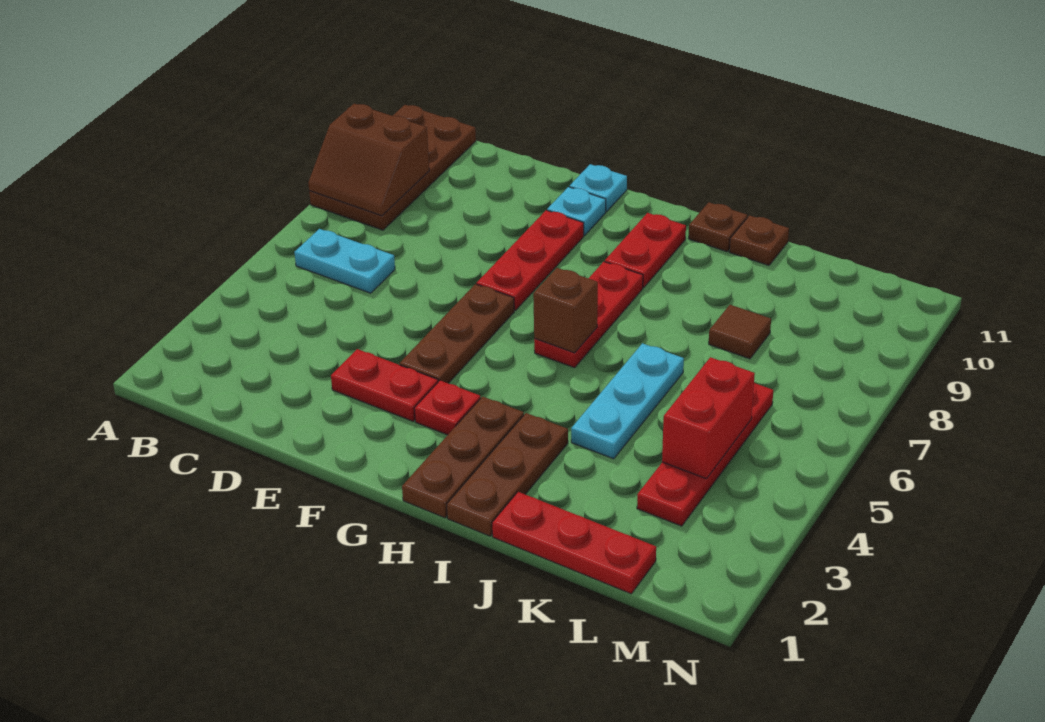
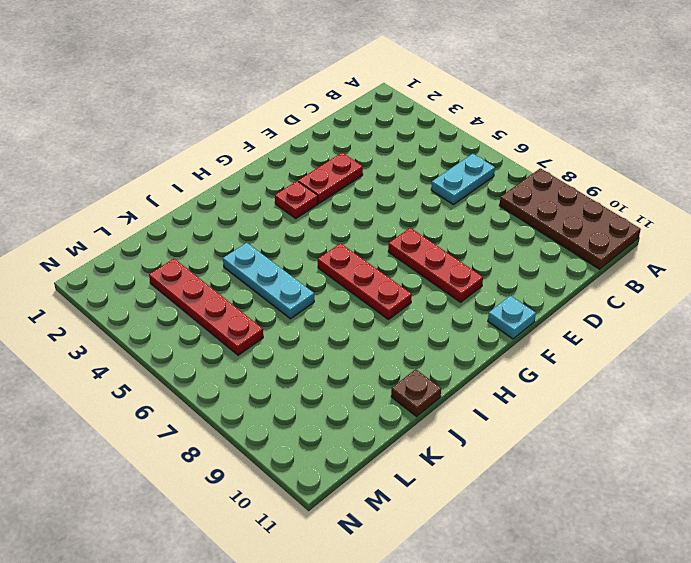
none -> brown plate F4:F6 level 1
none -> cyan plate F10 level 1
none -> brown plate H1:H3 level 1

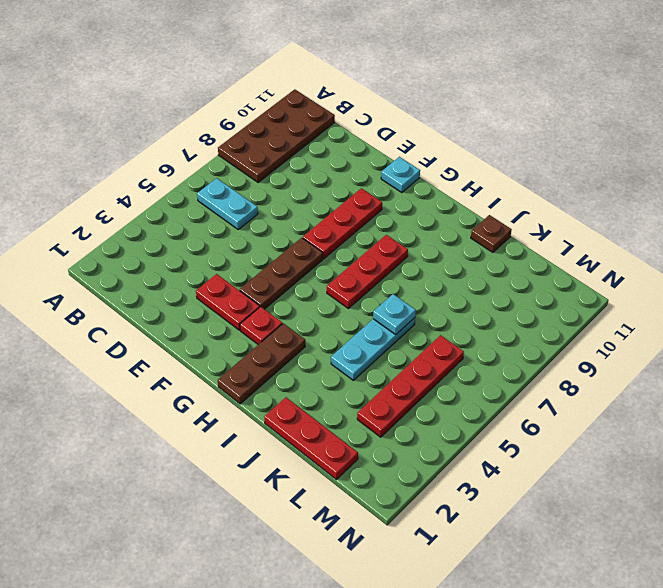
cyan plate J6 level 2 -> cyan plate F10 level 1
none -> red plate H9:H10 level 1
none -> brown plate I1:I3 level 1
none -> brown plate I11 level 1

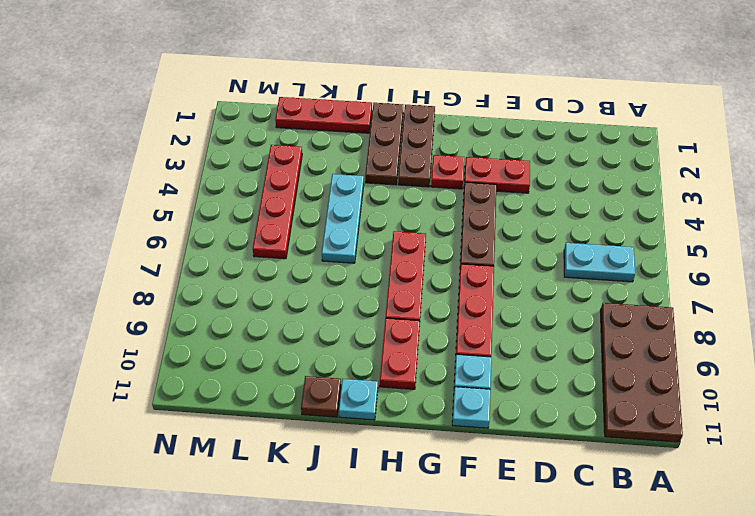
cyan plate I11 level 1 -> brown plate I11 level 1
none -> brown tile K8 level 1
none -> brown slope A8:B9 level 2 top 9
none -> brown brick H6 level 2

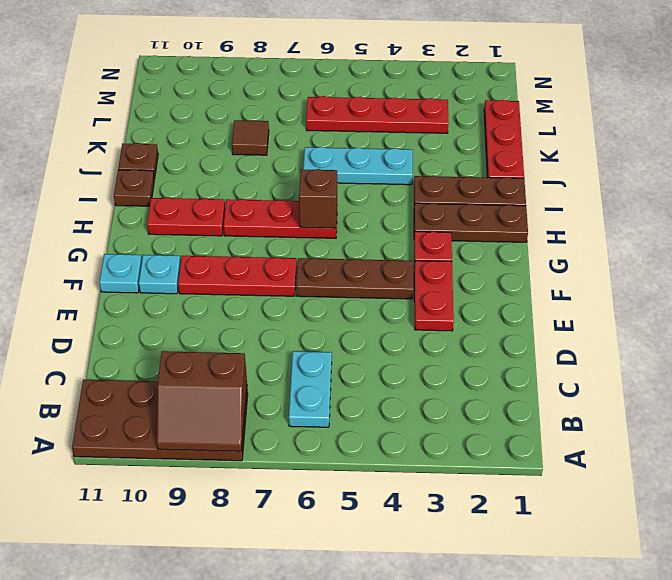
brown slope A8:B9 level 2 top B -> brown slope A8:B9 level 2 top 9
none -> red brick L4:L5 level 2

